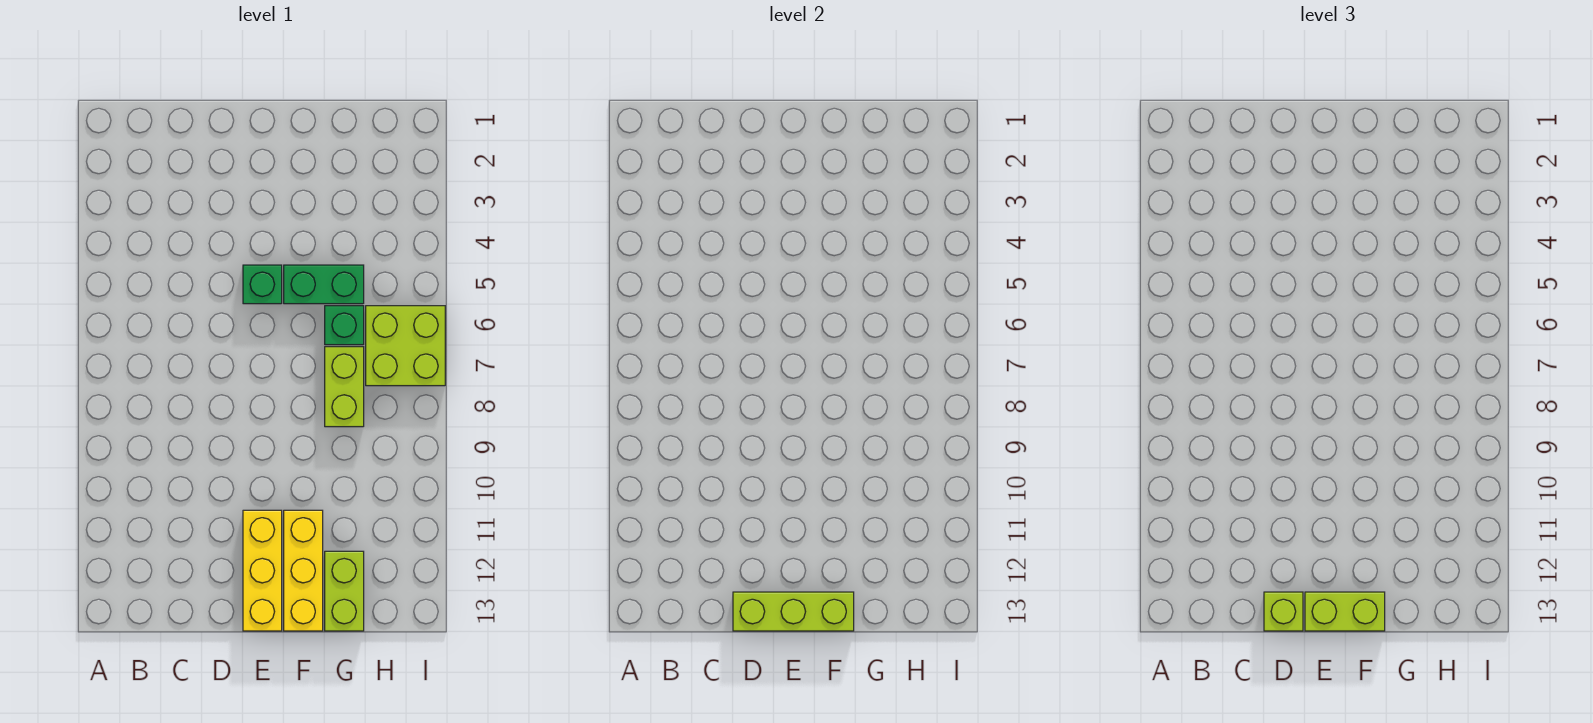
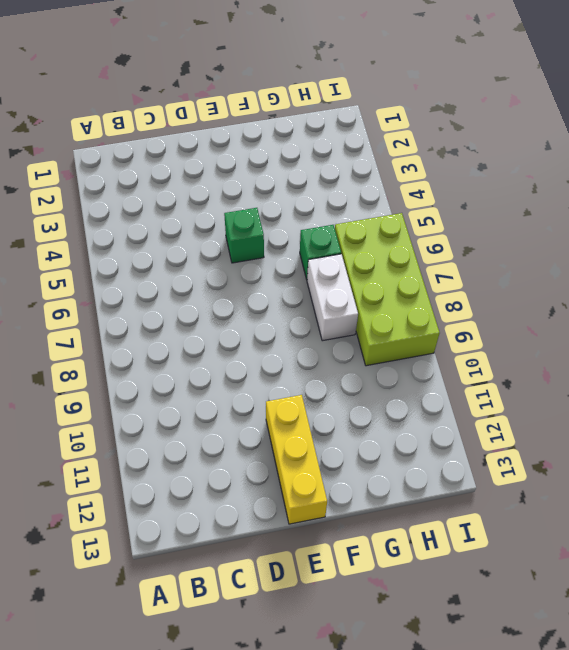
white brick G7:G8 level 1 -> lime brick G7:G8 level 1
lime brick H6:I9 level 1 -> lime brick H6:I7 level 1
none -> green brick F5:G5 level 1
none -> yellow brick F11:F13 level 1

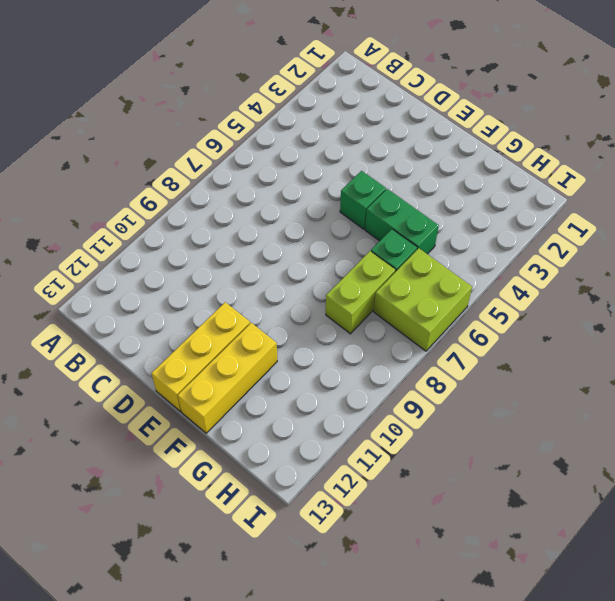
none -> lime brick G12:G13 level 1
none -> lime brick D13:F13 level 2

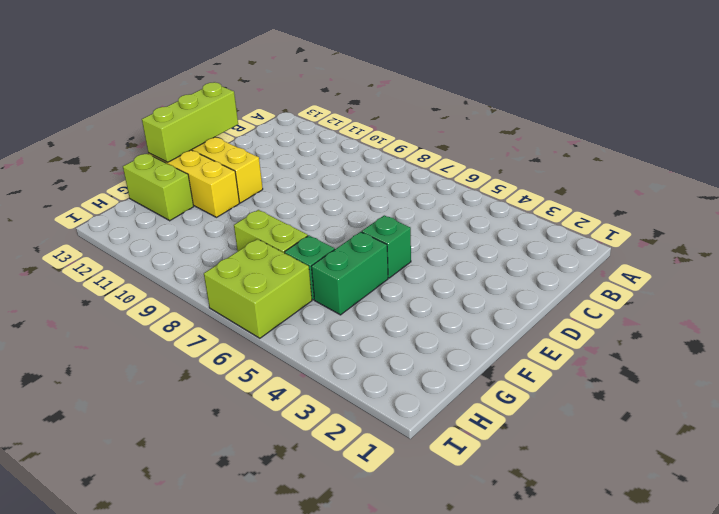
none -> lime brick D13 level 3
none -> lime brick E13:F13 level 3

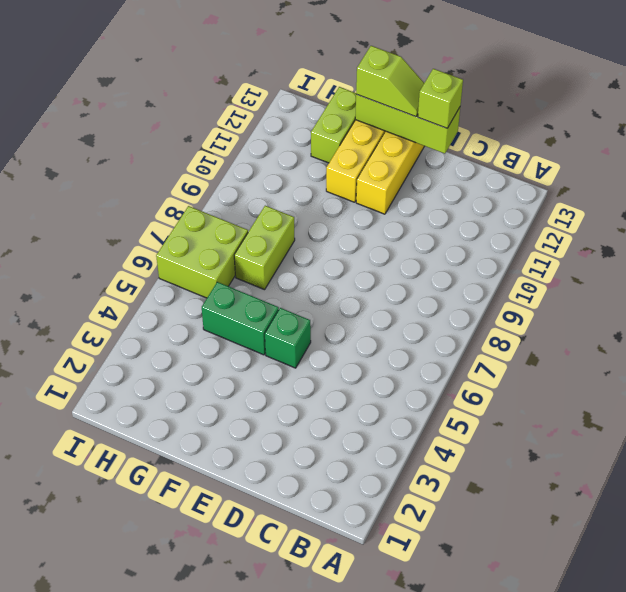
lime slope E13:F13 level 3 top F -> lime brick E13:F13 level 3
none -> green brick G6 level 1

